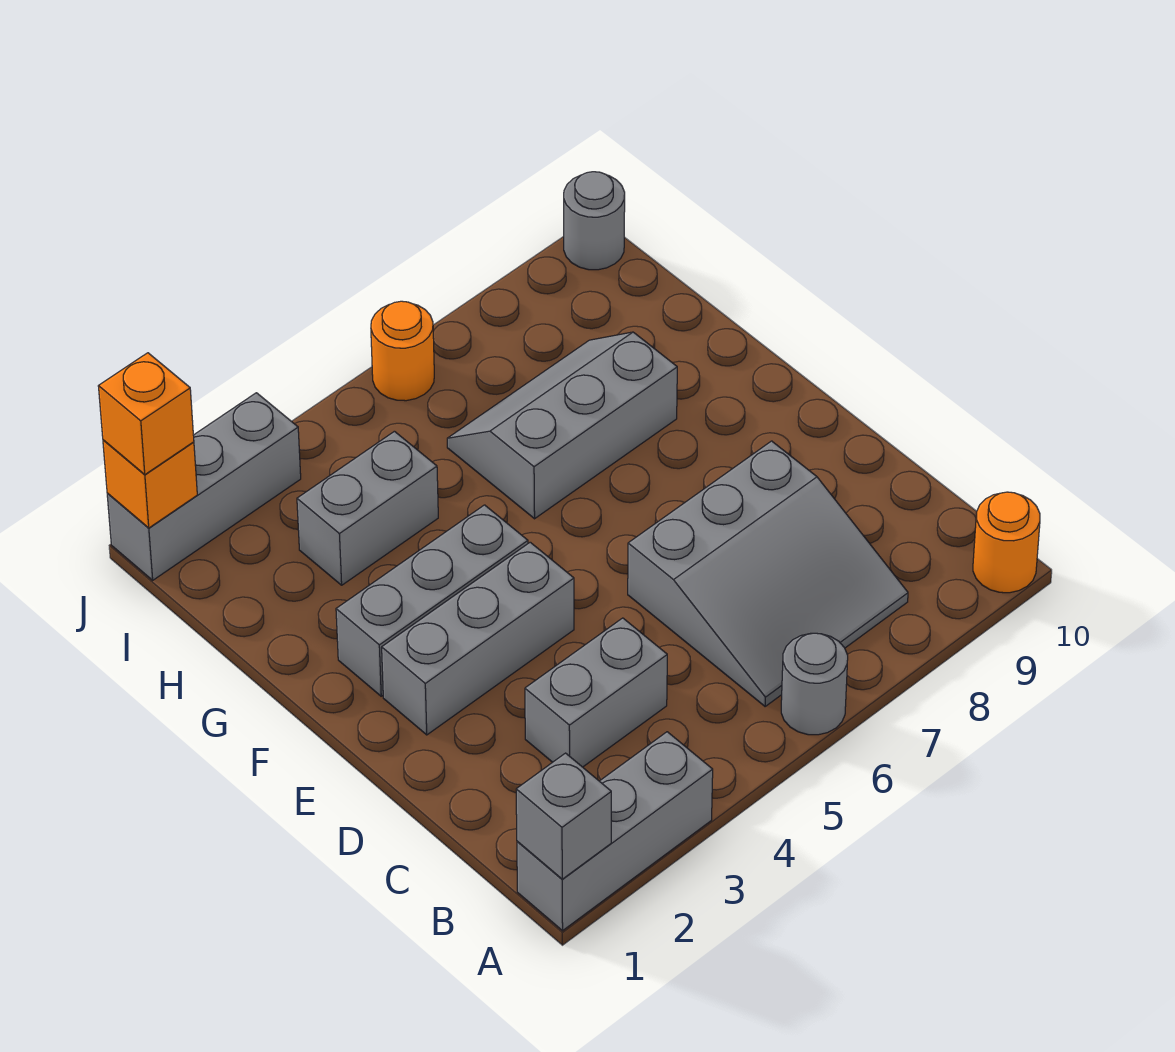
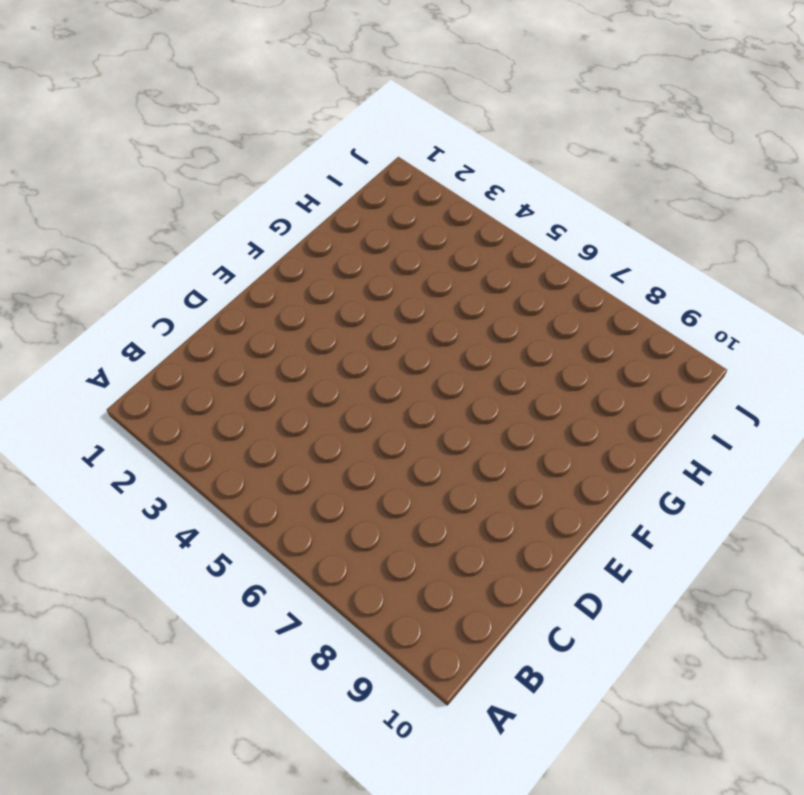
none -> grey brick A1:A3 level 1
none -> grey round brick A6 level 1
none -> orange round brick A10 level 1

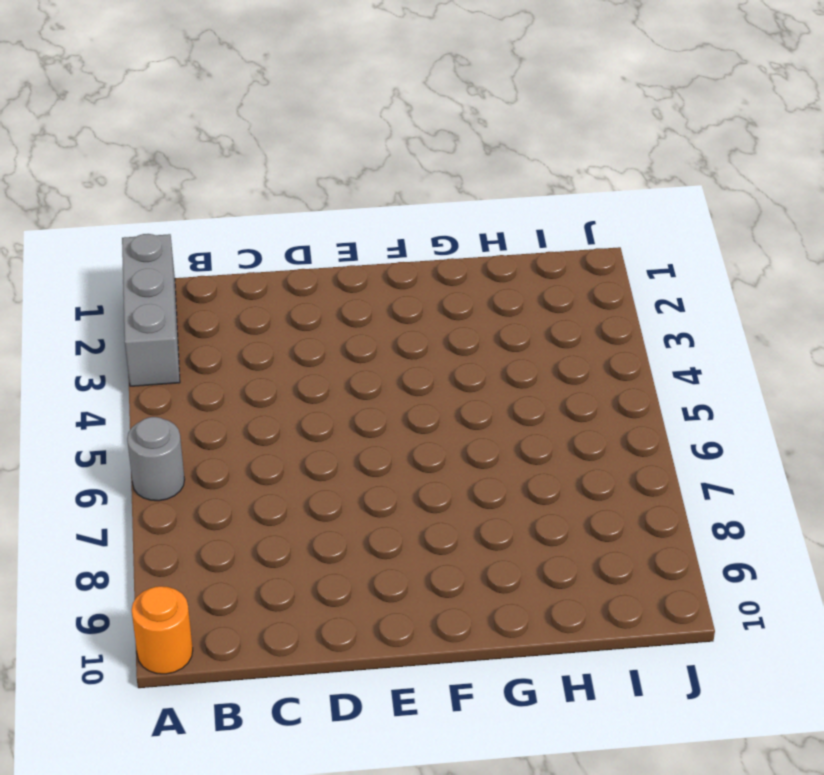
none -> grey slope B6:D8 level 1 top D
none -> grey brick C3:C4 level 1
none -> grey brick E2:E4 level 1

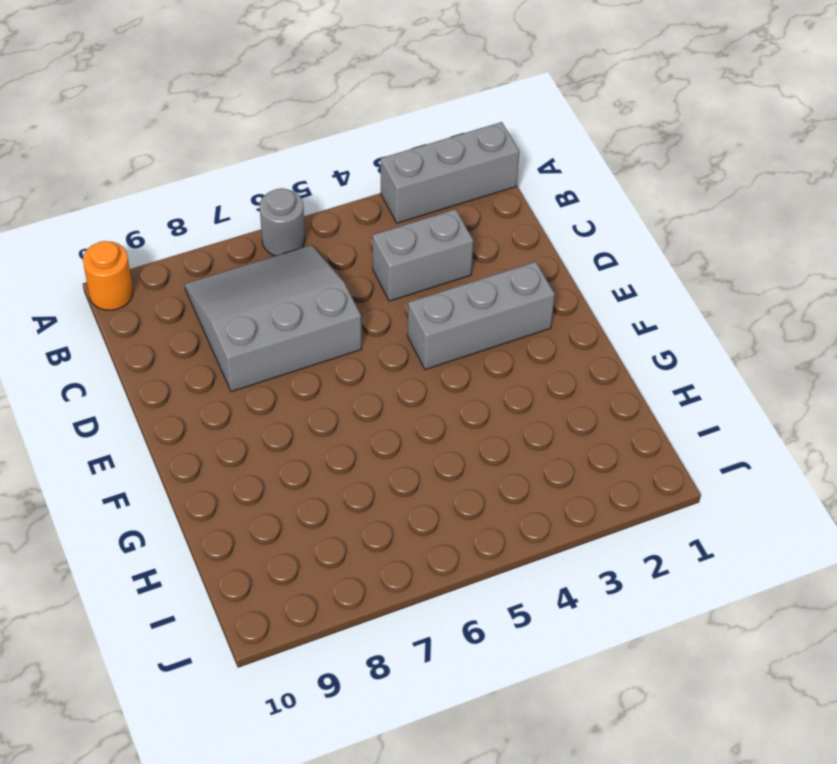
none -> grey brick F2:F4 level 1
none -> grey slope G6:H8 level 1 top G
none -> grey brick H3:H4 level 1

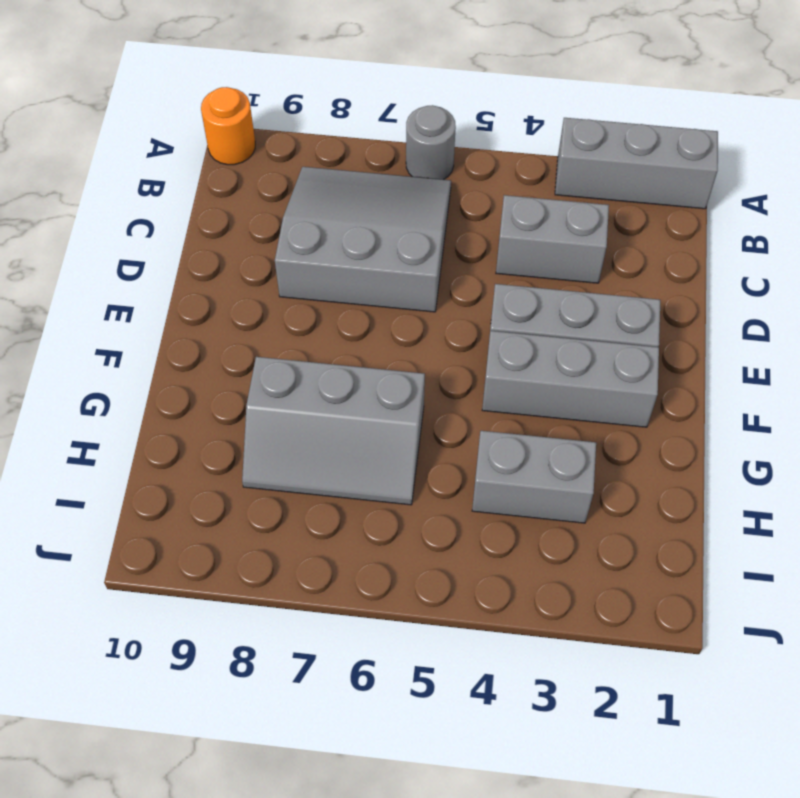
none -> grey brick J1:J3 level 1
none -> orange round brick J6 level 1
none -> grey round brick J10 level 1

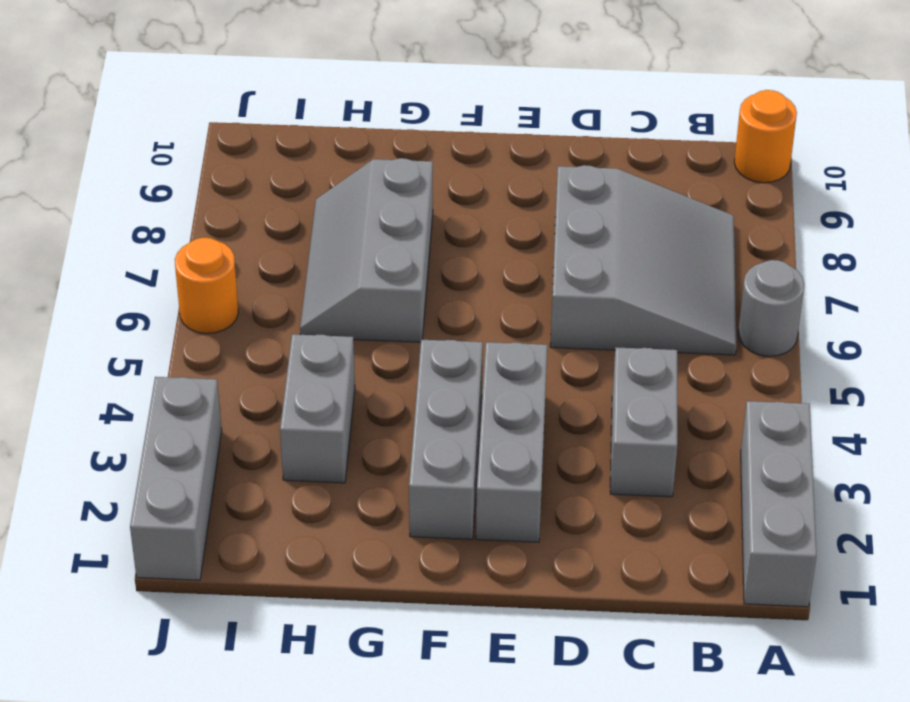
none -> grey round brick J10 level 1
none -> grey brick A1 level 2
none -> orange brick J1 level 2

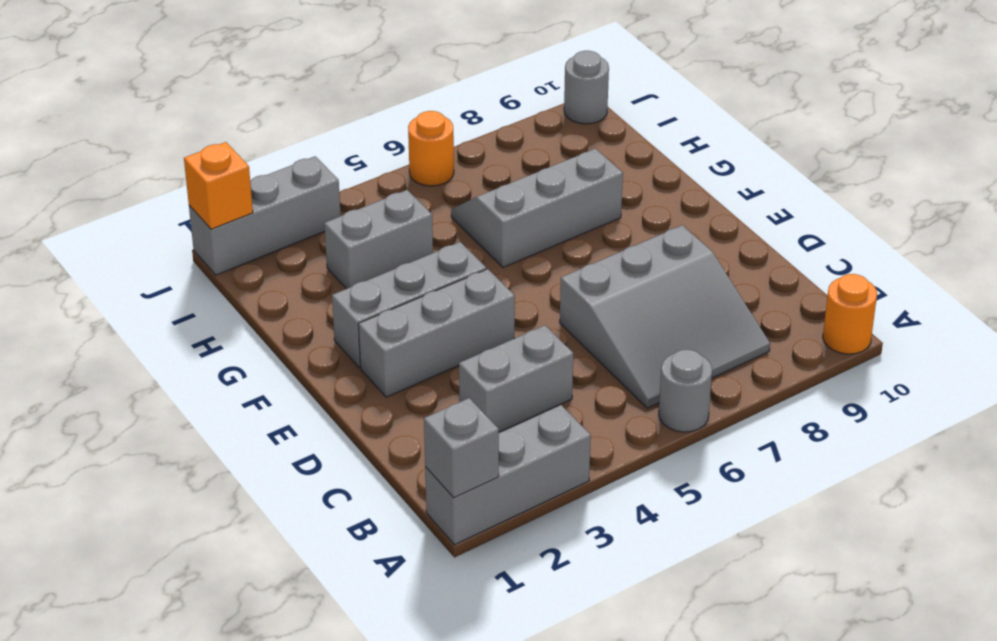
none -> orange brick J1 level 3

